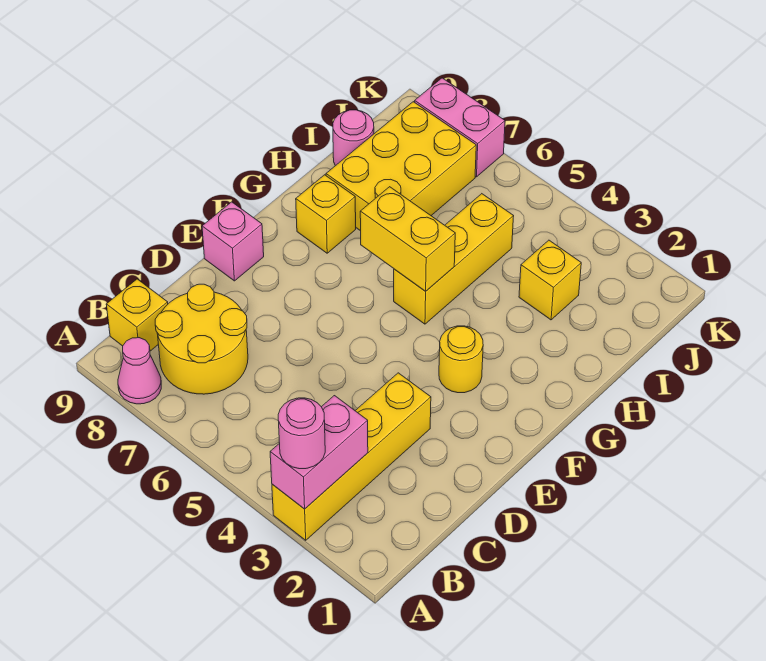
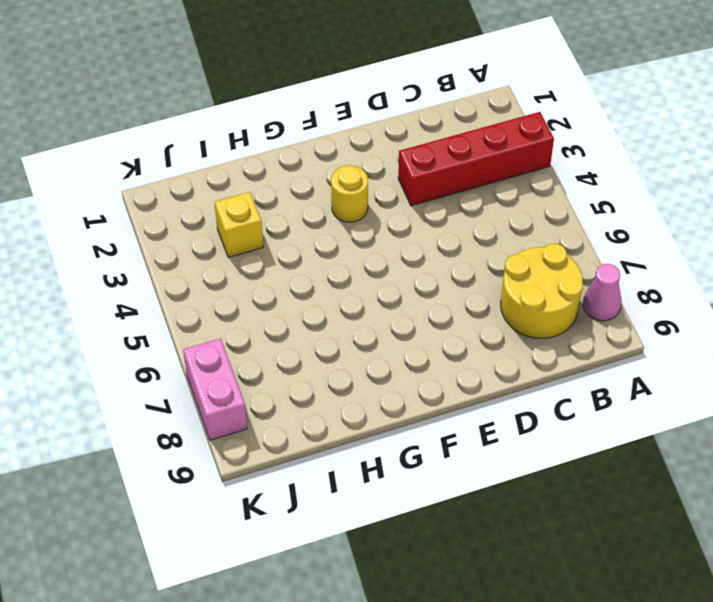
red brick A3:D3 level 1 -> yellow brick A3:D3 level 1
none -> yellow brick B9 level 1
none -> pink brick E9 level 1
none -> yellow brick G5:I5 level 1

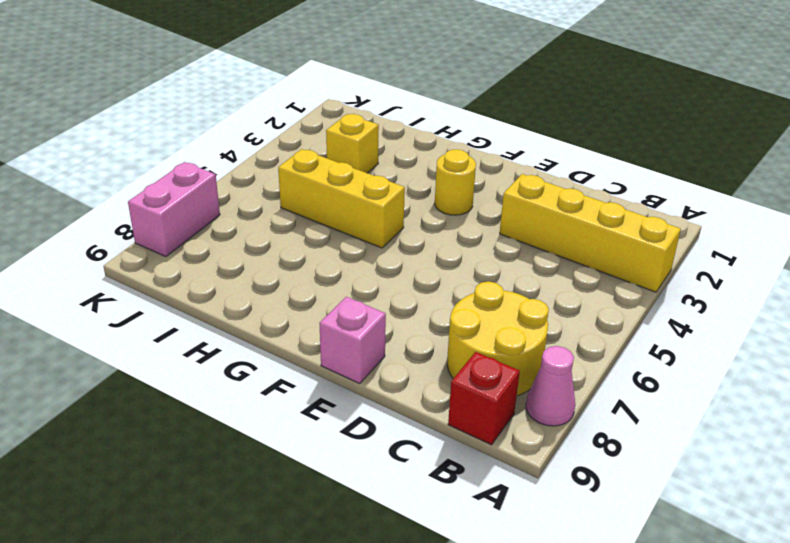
red brick B9 level 1 -> yellow brick B9 level 1
none -> yellow brick G8 level 1
none -> yellow brick H7:J8 level 1
none -> pink round brick I9 level 1

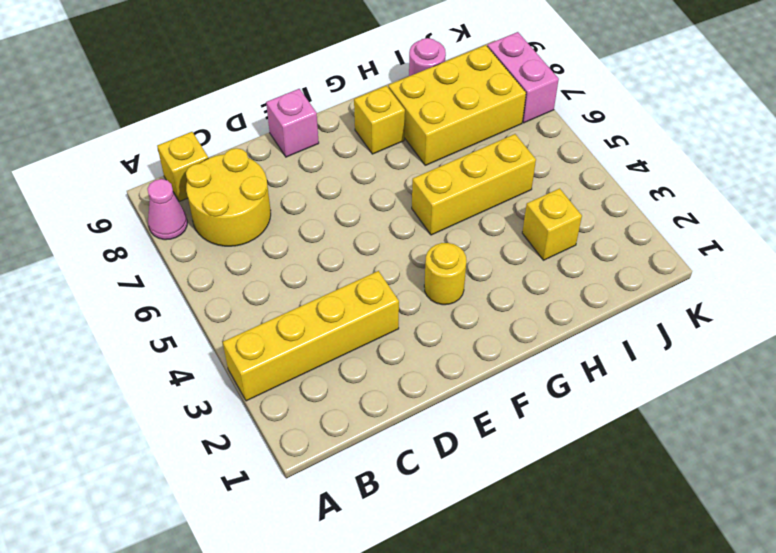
none -> pink brick A3:B3 level 2
none -> yellow brick G5:G6 level 2
none -> pink round brick A3 level 3

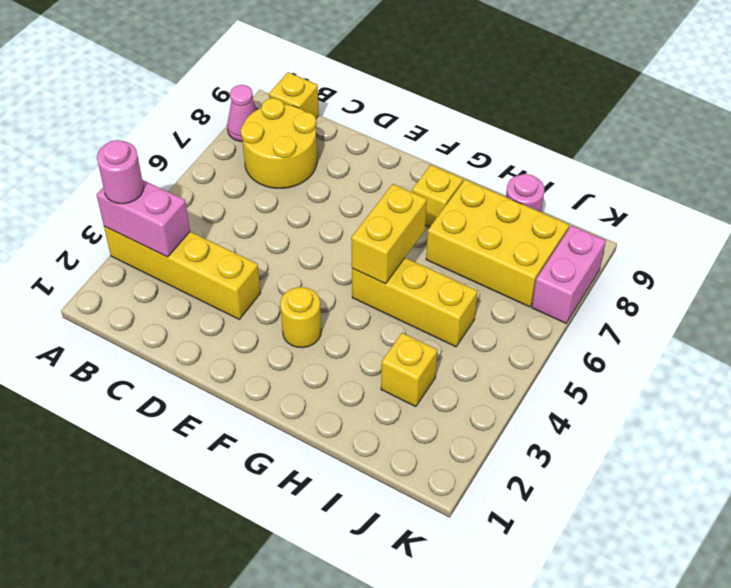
none -> pink brick E9 level 1

